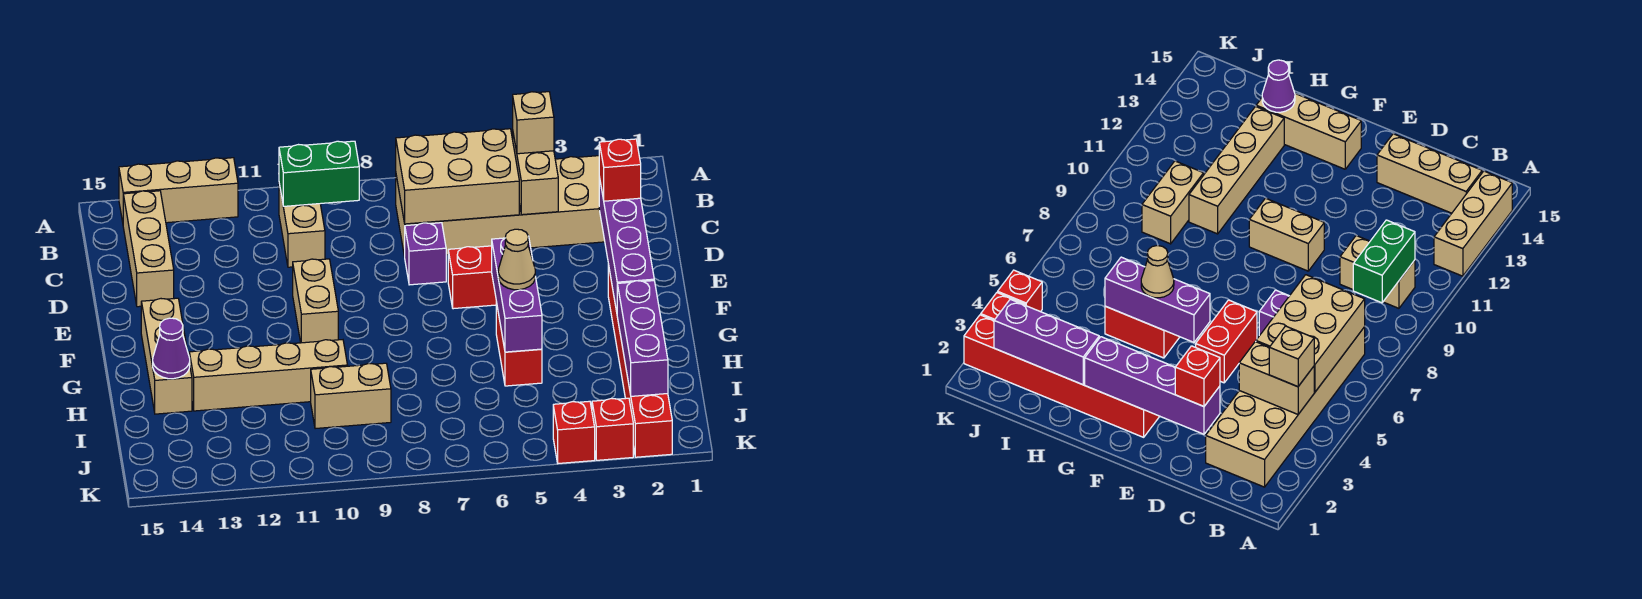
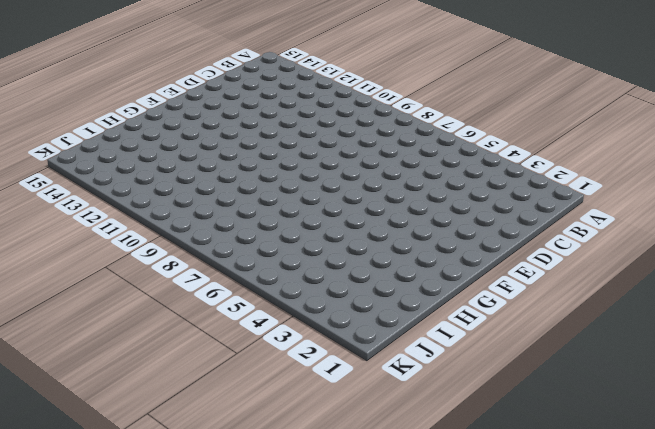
none -> tan brick A12:A14 level 1
none -> tan brick B2:C7 level 1
none -> tan brick B10:C10 level 1

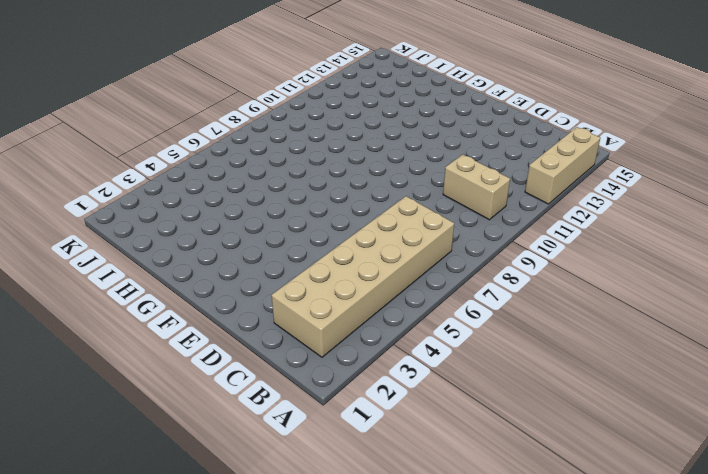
none -> tan brick B14:D14 level 1
none -> purple brick D7 level 1
none -> red brick E5:E6 level 1

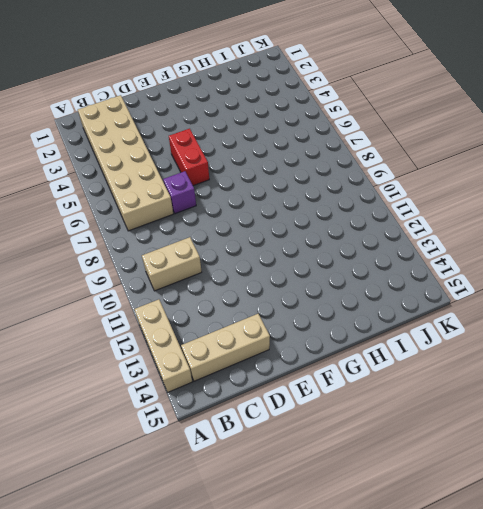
none -> tan brick E10:F10 level 1
none -> red brick F2:K2 level 1
none -> tan brick F14:H14 level 1

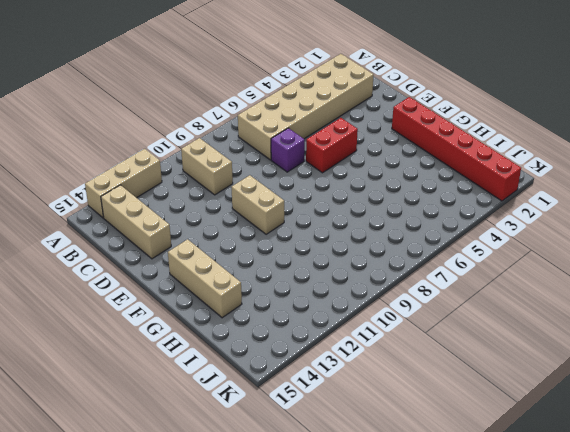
none -> red brick G5:H5 level 1
none -> tan brick H10:H13 level 1
none -> tan brick I9:I10 level 1

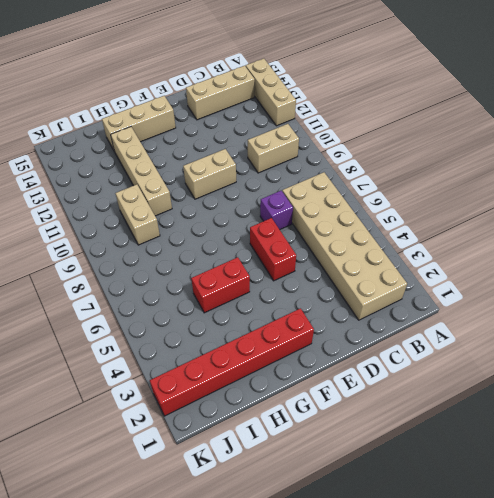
none -> red brick K3 level 1
none -> red brick K4 level 1
none -> tan brick B4:C4 level 2

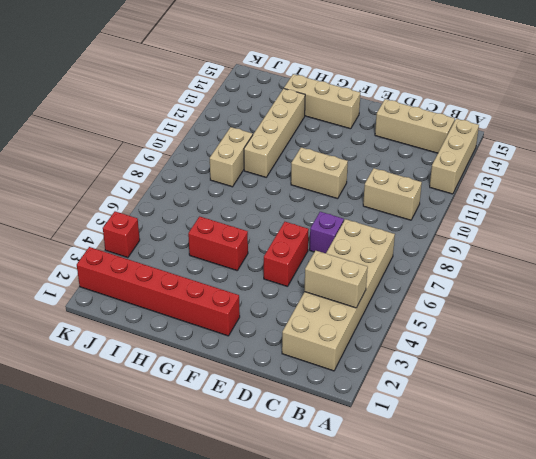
none -> red brick K3 level 1
none -> tan brick B5:C7 level 2
none -> green brick B9:B10 level 2

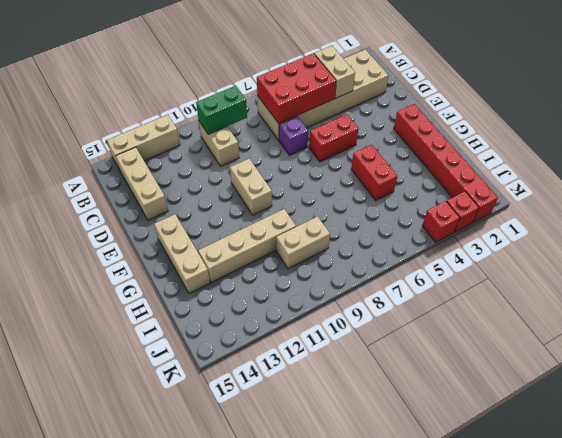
red brick B5:C7 level 2 -> tan brick B5:C7 level 2
none -> purple brick D2:G2 level 2
none -> purple brick F5:H5 level 2
none -> purple brick H2:J2 level 2

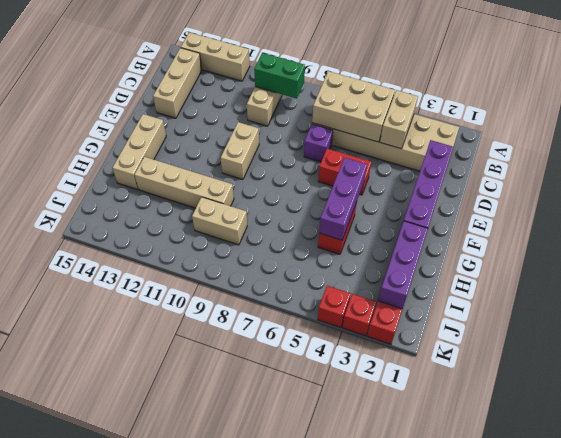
none -> purple cone H14 level 2
none -> tan brick B4 level 3
none -> red brick D2 level 3

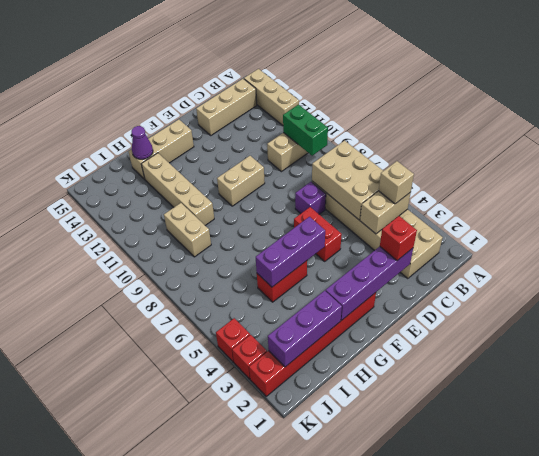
none -> tan cone G5 level 3

